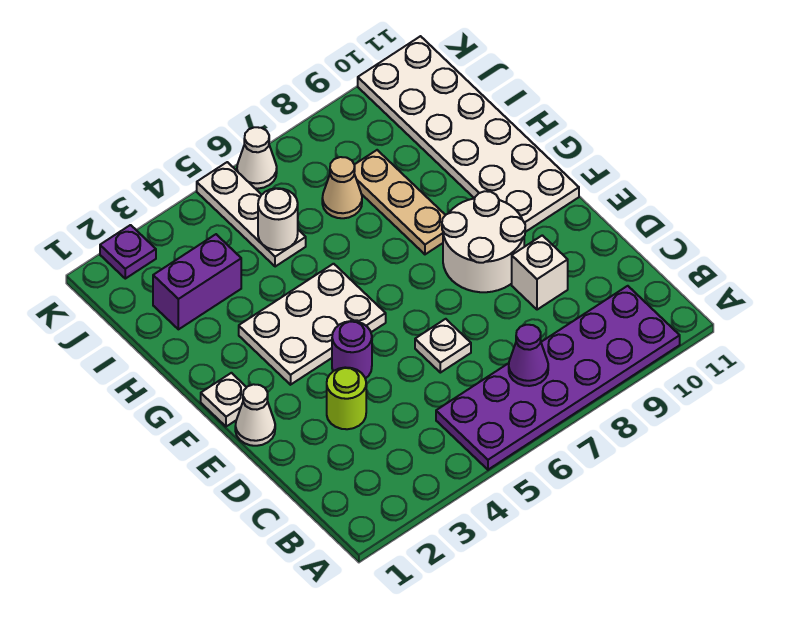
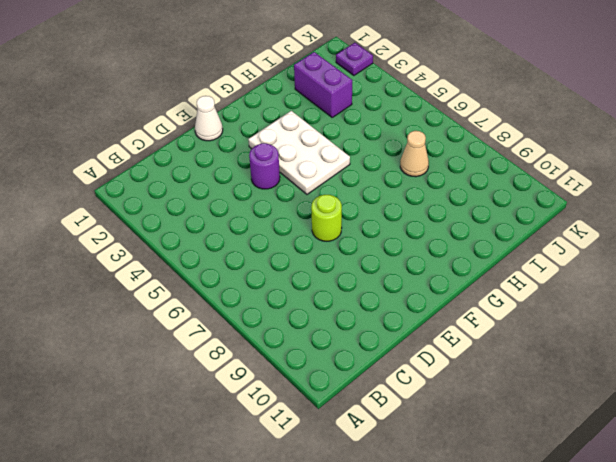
lime round brick E7 level 1 -> lime round brick D3 level 1
none -> purple plate A5:B10 level 1
none -> white plate D6 level 1
none -> white brick D9 level 1

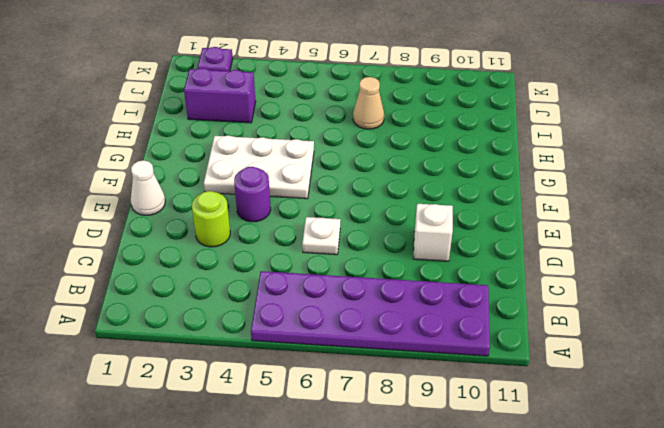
none -> white round brick E8:F9 level 1
none -> white plate F1 level 1
none -> white plate F10:K11 level 1

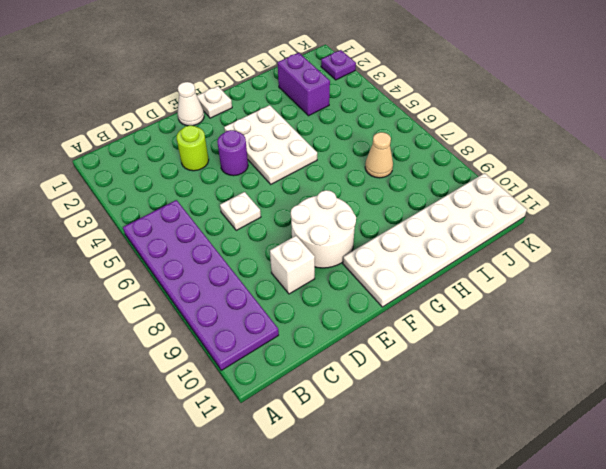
none -> tan plate G8:I8 level 1
none -> white plate I5:K5 level 1
none -> white cone K6 level 1

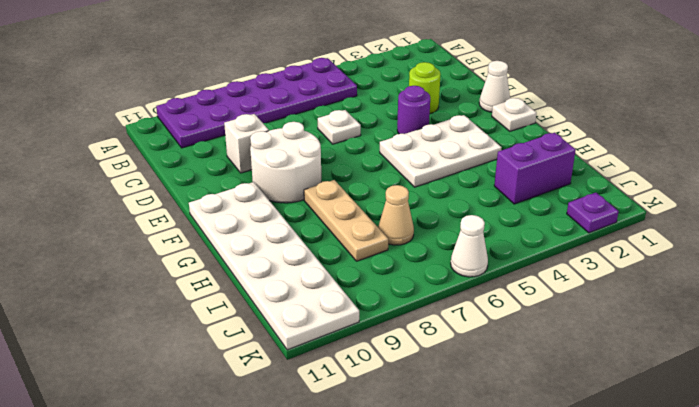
none -> white plate I5:K5 level 1
none -> purple cone B7 level 2
none -> white round brick I5 level 2

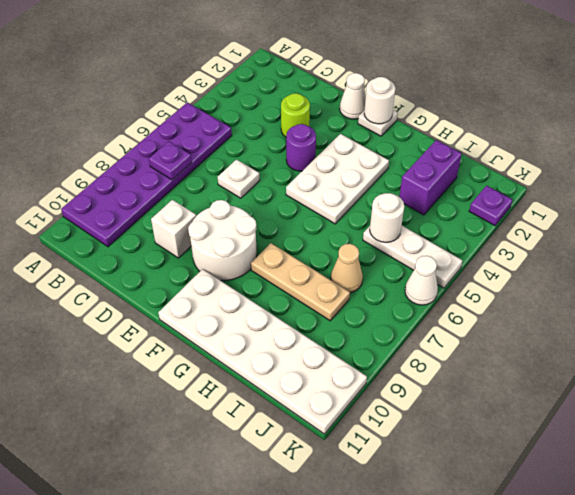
purple plate B7 level 2 -> purple cone B7 level 2
white round brick F1 level 2 -> none

